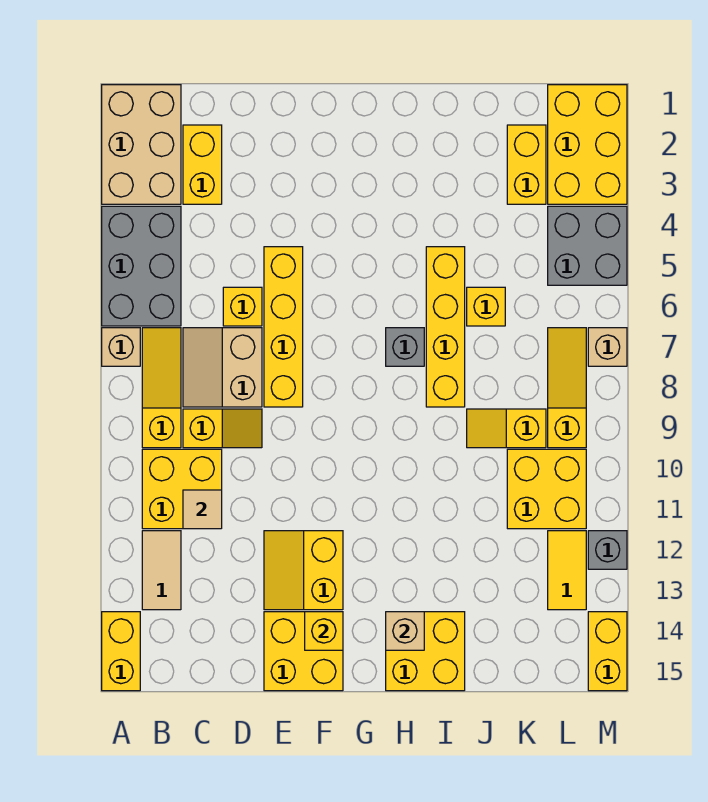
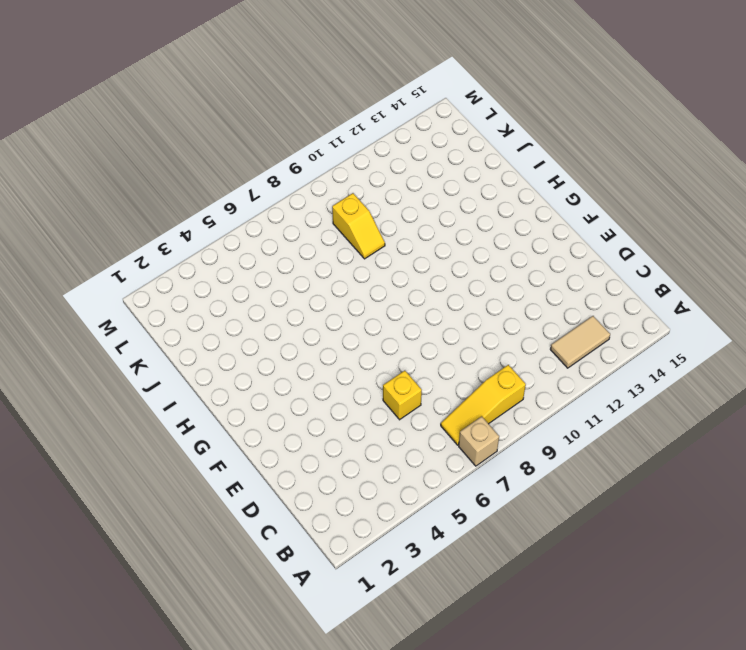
none -> tan brick A1:B3 level 1
none -> grey brick A4:B6 level 1
none -> yellow brick A14:A15 level 1
none -> yellow brick B10:C11 level 1

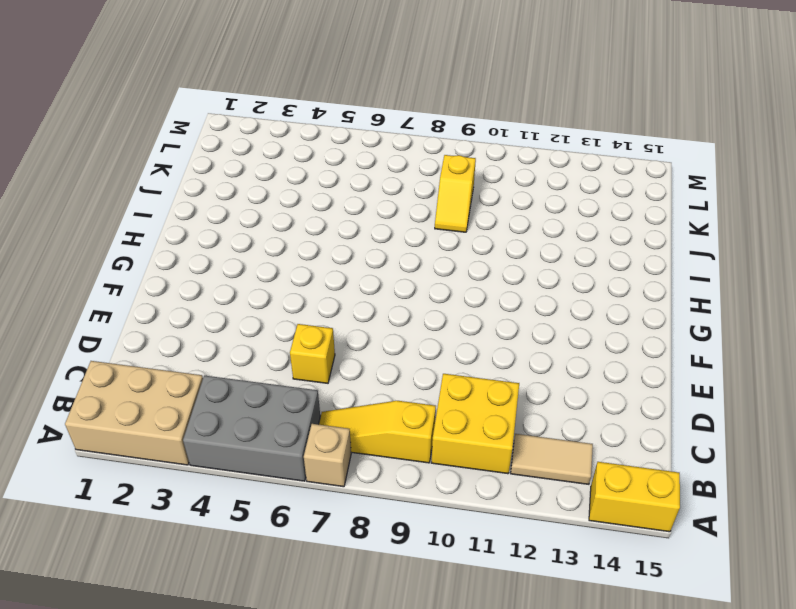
none -> yellow brick C2:C3 level 1
none -> tan slope C7:D8 level 1 top D
none -> yellow slope C9:D9 level 1 top C
none -> yellow brick E5:E8 level 1

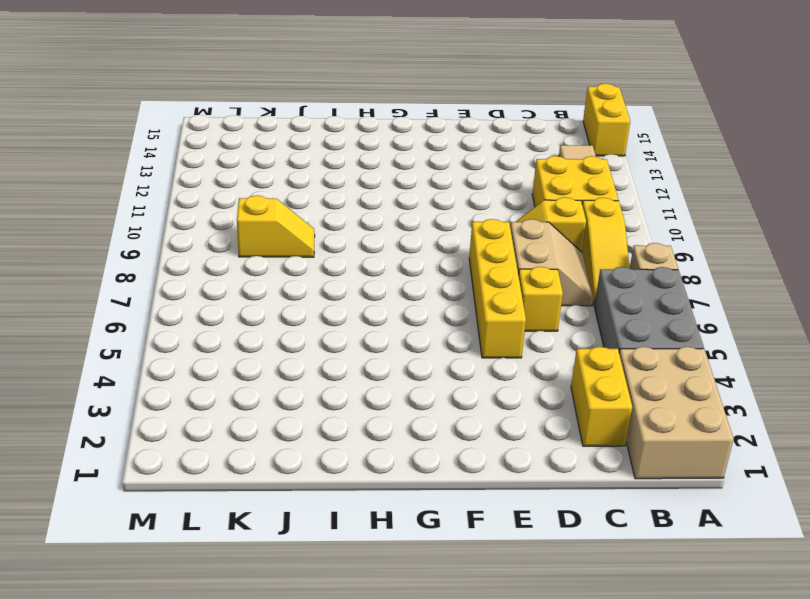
none -> yellow slope E12:F13 level 1 top F
none -> yellow brick E14:F15 level 1
none -> grey brick H7 level 1
none -> yellow brick H14:I15 level 1

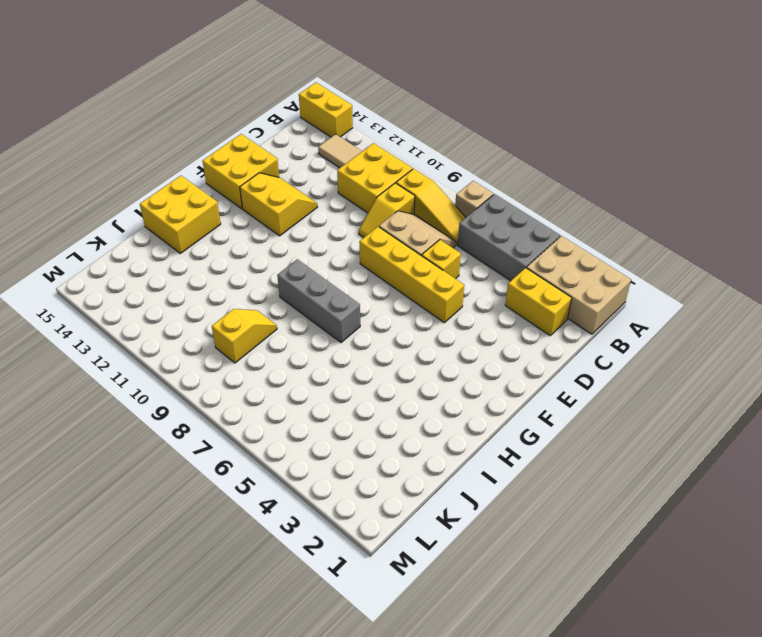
grey brick H7:H9 level 1 -> grey brick H7 level 1
none -> yellow brick I5:I8 level 1
none -> yellow brick J6 level 1
none -> yellow brick K2:K3 level 1
none -> yellow brick K10:L11 level 1

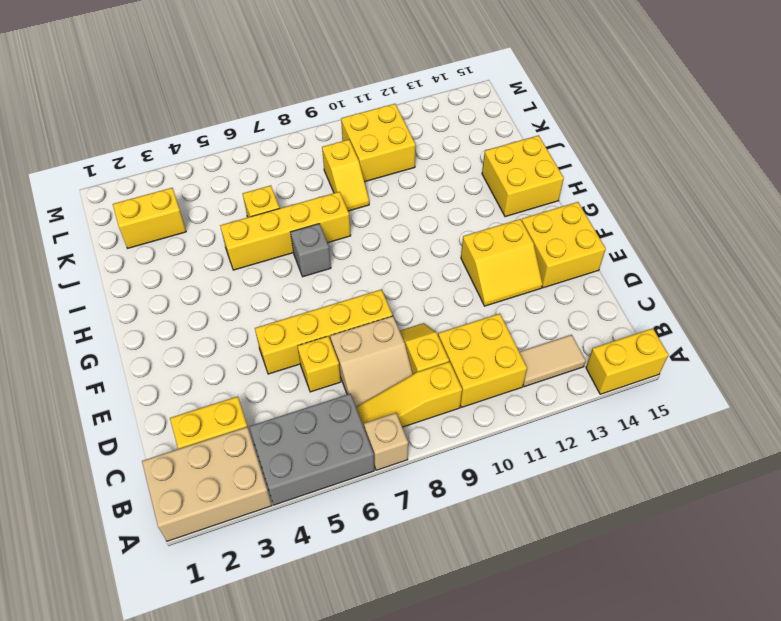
none -> yellow brick L1:M3 level 1
none -> grey brick L4:M5 level 1
none -> yellow slope L7:L9 level 1 top 9
none -> yellow tile L12:L13 level 1

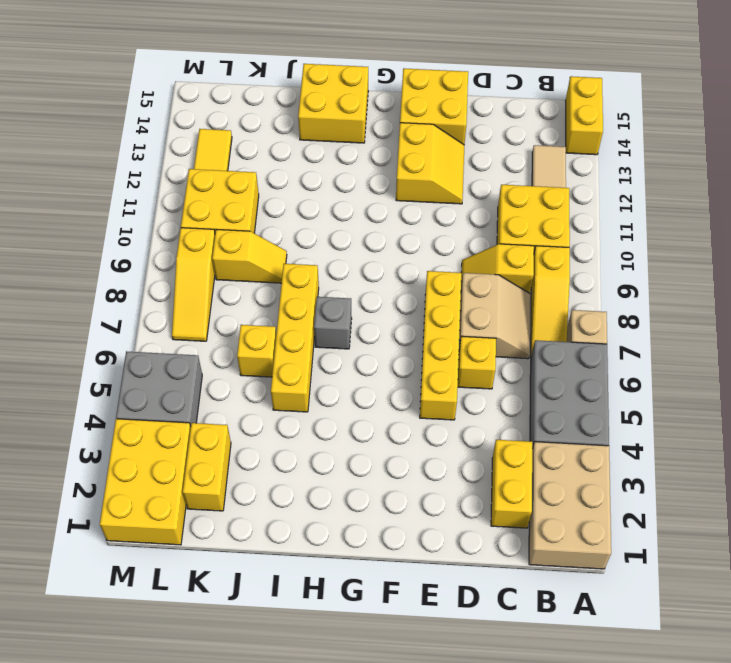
none -> tan brick M7 level 1
none -> grey brick M12 level 1
none -> yellow brick M14:M15 level 1
none -> tan tile C11 level 2

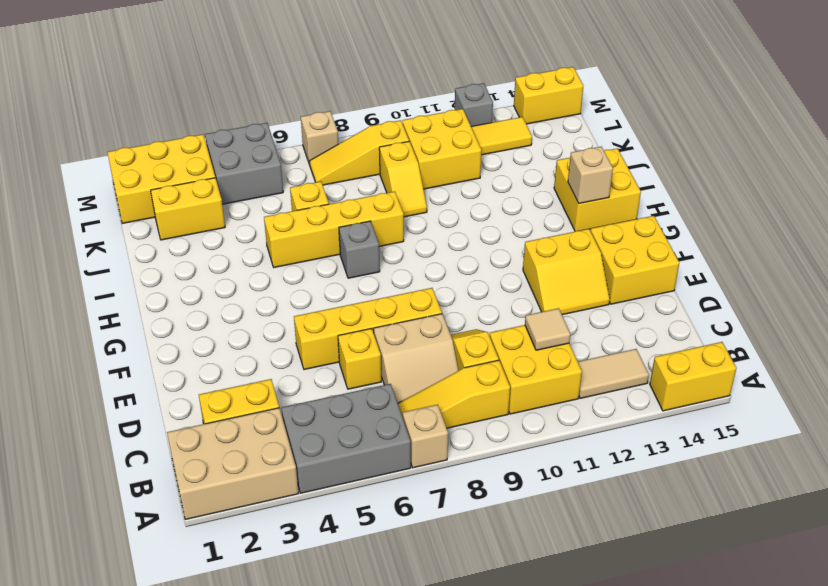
none -> yellow brick F14 level 2

